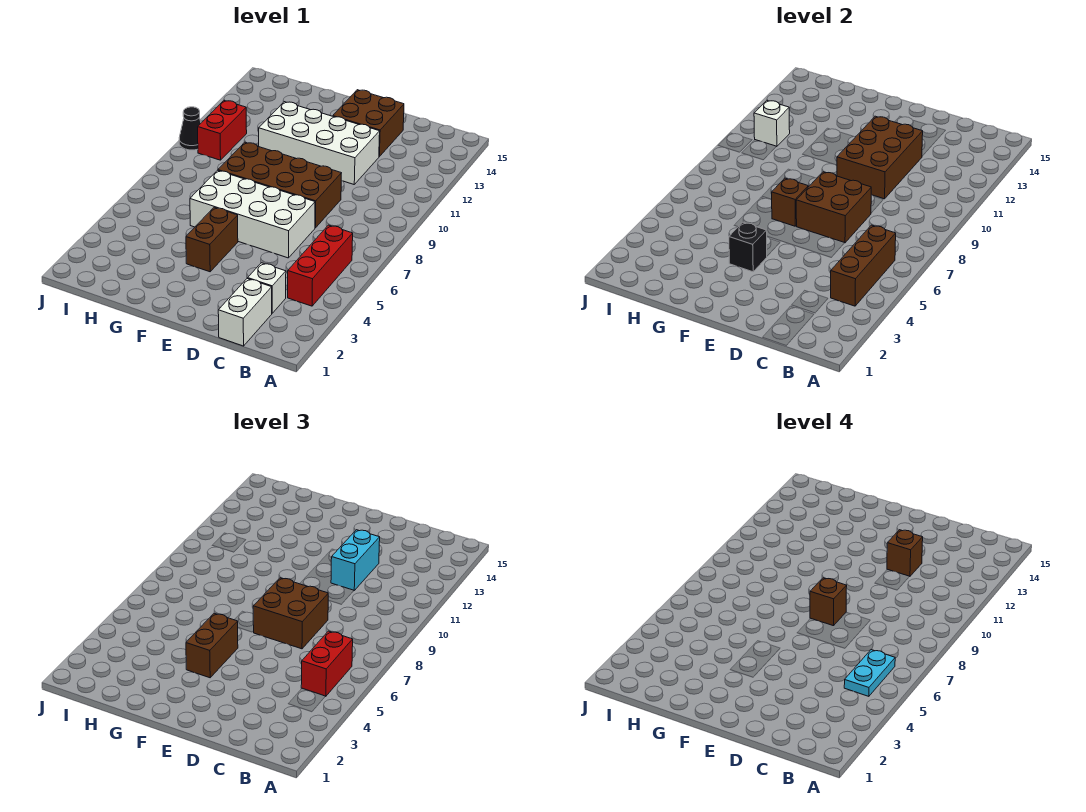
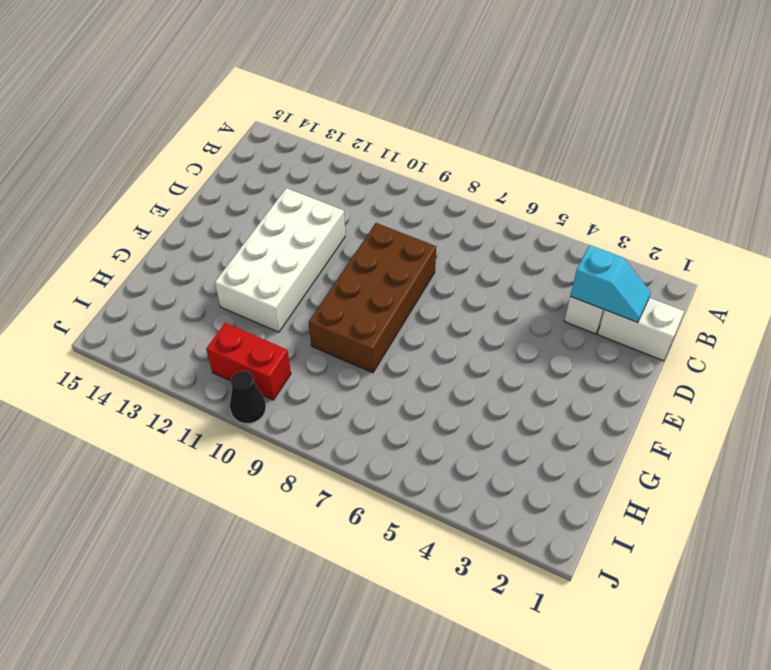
cyan slope C2:C3 level 2 top 3 -> none
none -> red brick B4:B6 level 1
none -> white brick D6:G7 level 1
none -> brown brick D13:E14 level 1

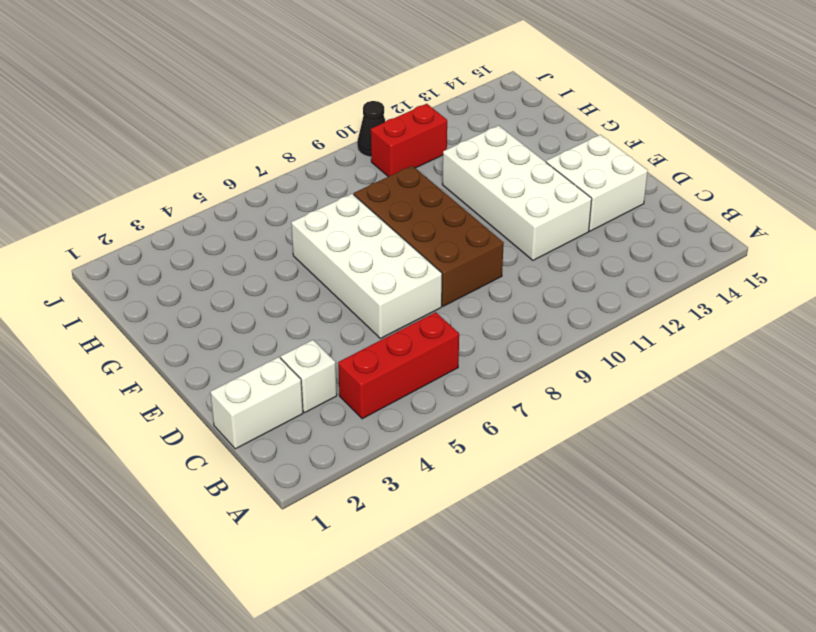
white brick D13:E14 level 1 -> brown brick D13:E14 level 1
none -> brown brick F4:F5 level 1
none -> brown brick B4:B6 level 2
none -> brown brick D7:E8 level 2

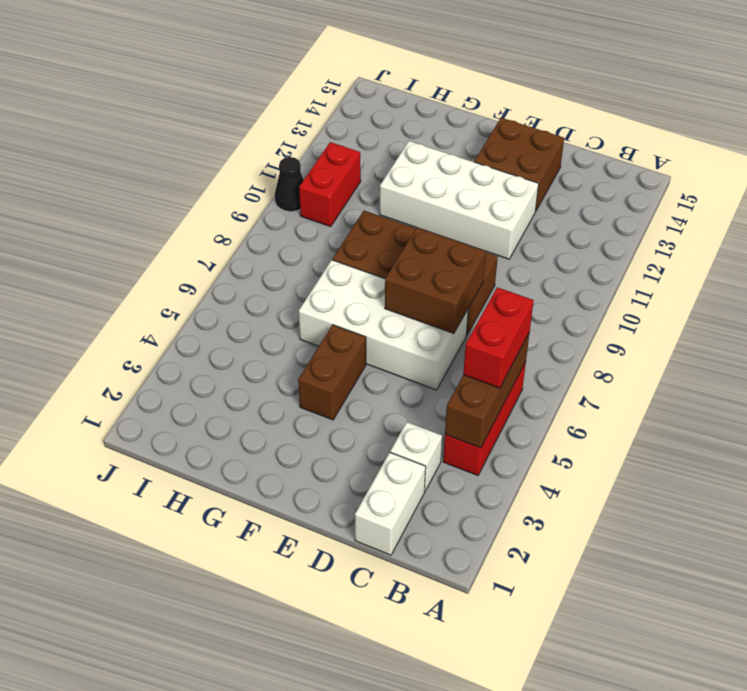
none -> brown brick D10:E12 level 2
none -> black brick F4 level 2
none -> brown brick F7 level 2

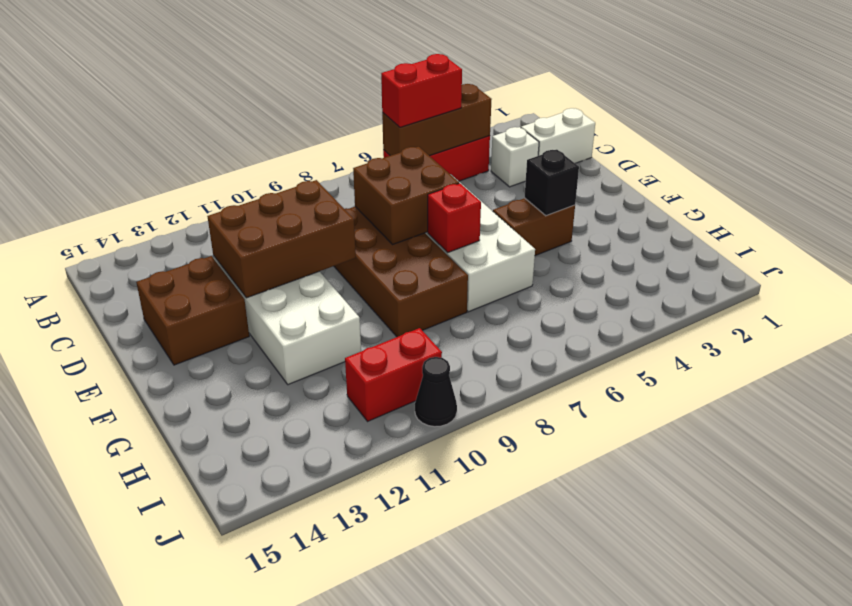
red brick F7 level 2 -> brown brick F7 level 2
none -> white brick I11 level 2
none -> brown brick D7:E8 level 3
none -> cyan brick D11:D12 level 3

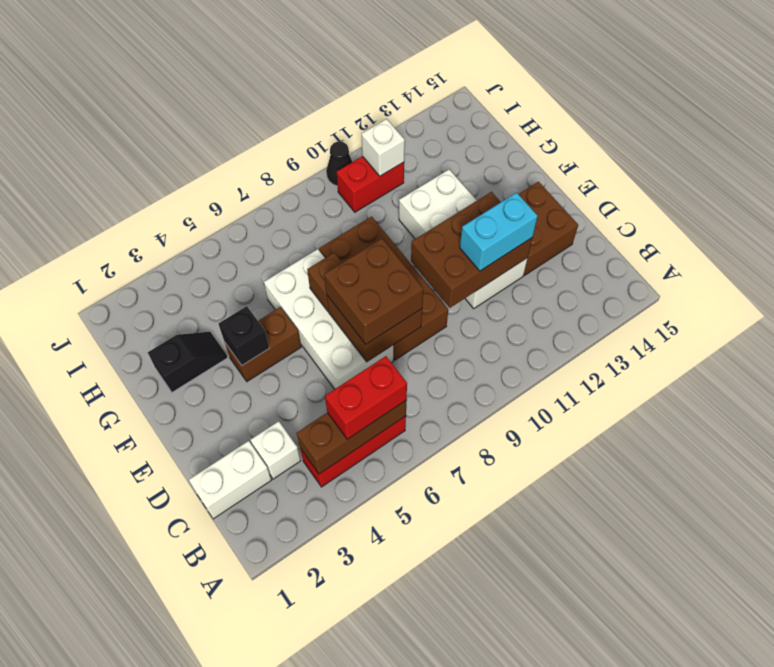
black slope G2:G3 level 1 top 2 -> none
none -> brown brick F4:F5 level 3
none -> cyan plate B5:B6 level 4
none -> brown brick D12 level 4

